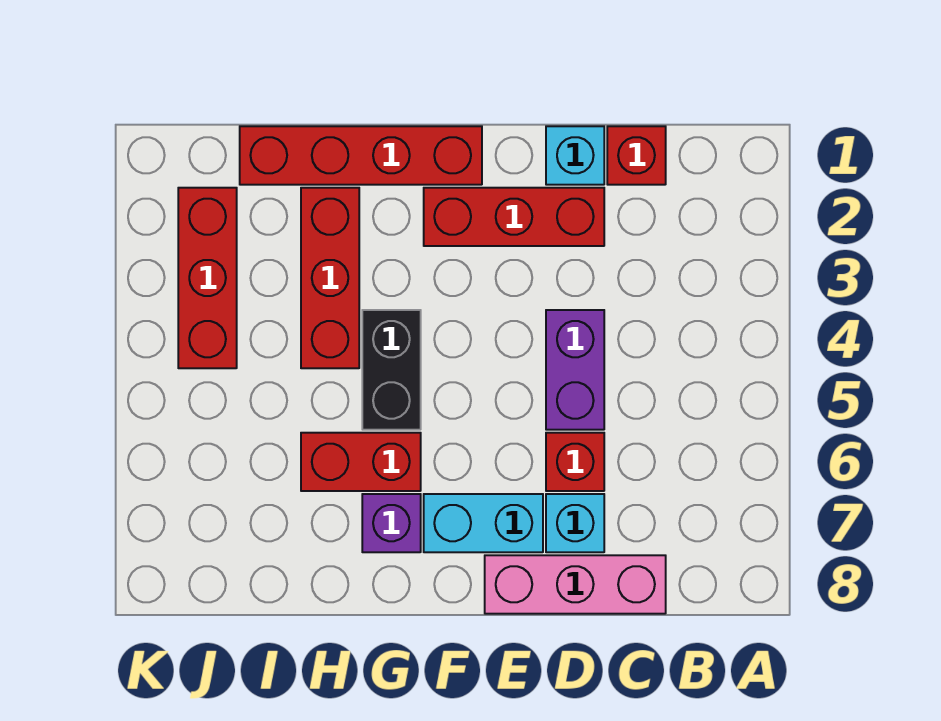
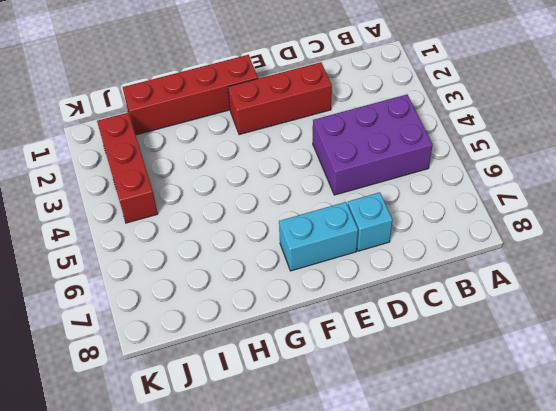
purple brick B4:D5 level 1 -> purple brick D4:D5 level 1
none -> red brick C1 level 1
none -> pink brick C8:E8 level 1
none -> cyan brick D1 level 1

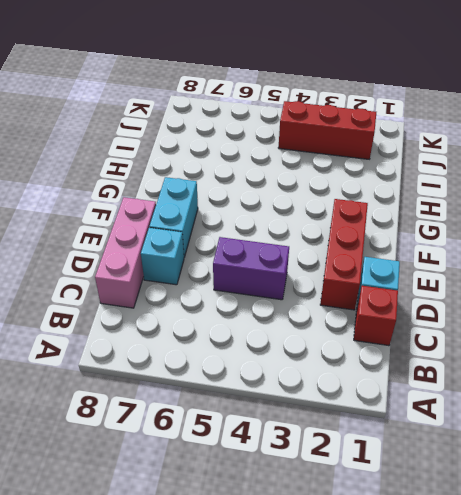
none -> red brick D6 level 1
none -> red brick F1:I1 level 1
none -> black brick G4:G5 level 1

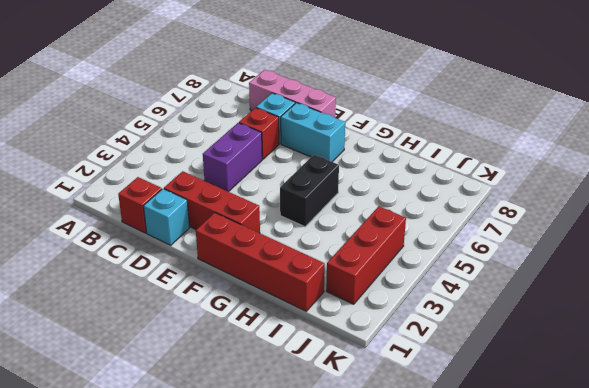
none -> red brick G6:H6 level 1
none -> purple brick G7 level 1
none -> red brick H2:H4 level 1

